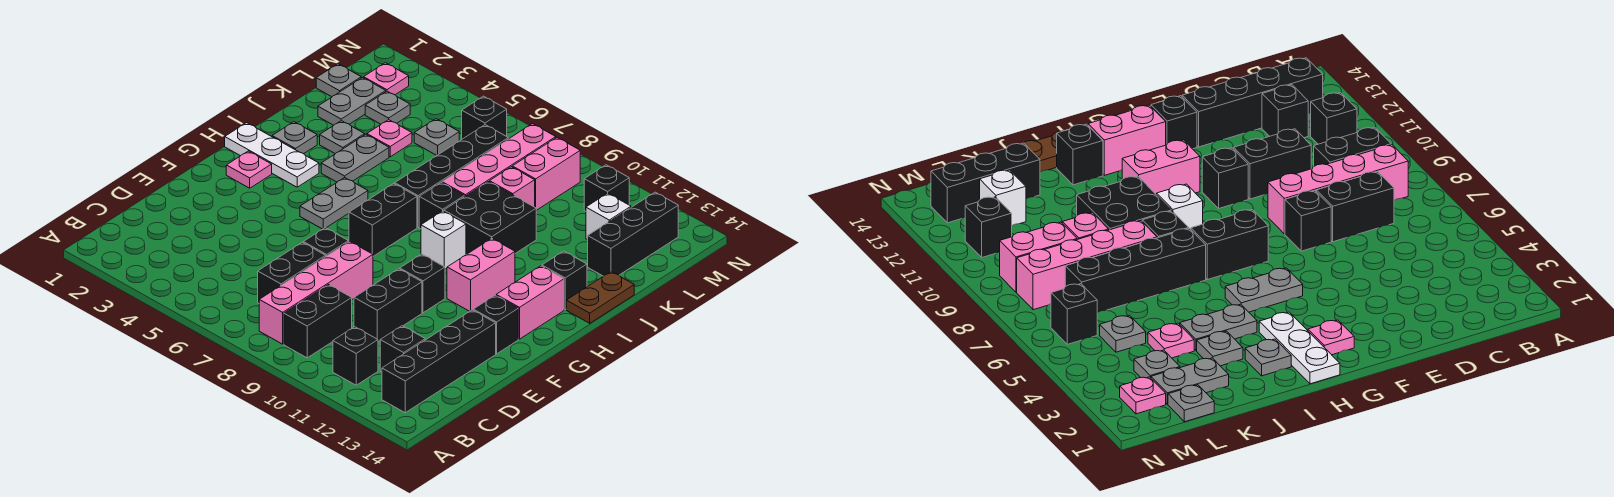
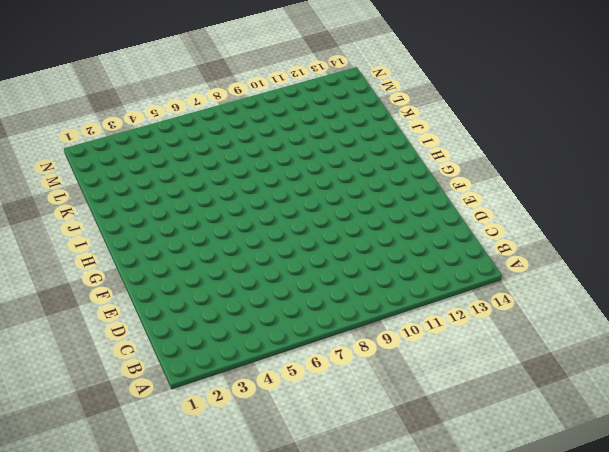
none -> pink brick B8:E8 level 1
none -> black brick B9:C9 level 1
none -> black brick B11 level 1
none -> black brick B13:E13 level 1

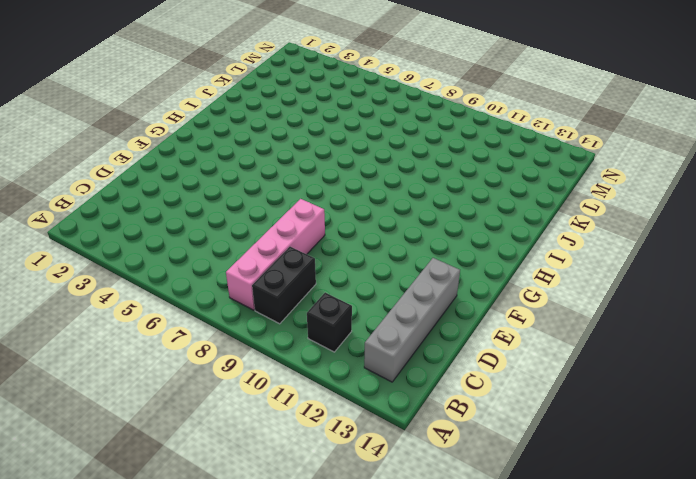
grey brick B13:E13 level 1 -> black brick B13:E13 level 1
none -> black brick C7:D7 level 1
none -> black brick C12 level 1
none -> black brick D10:E10 level 1
none -> black brick E7 level 1

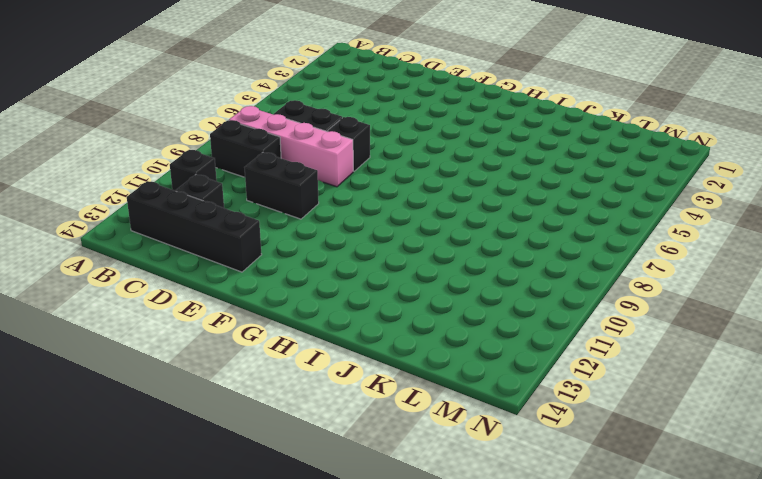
none -> black brick F10 level 1
none -> black brick F13 level 1
none -> pink plate G2 level 1
none -> grey plate G5:H5 level 1

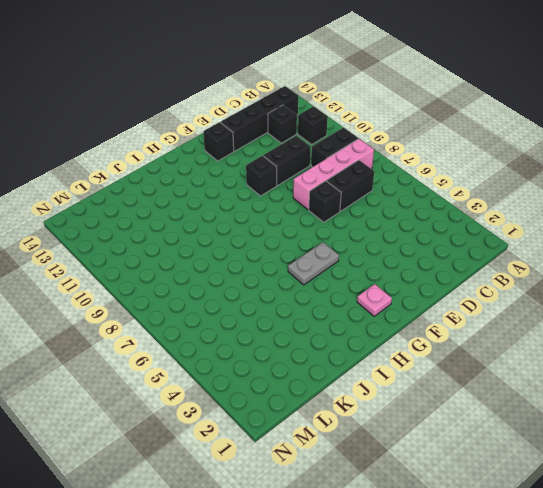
none -> black brick G7:H7 level 1
none -> pink brick G11:H11 level 1
none -> pink brick G13:H13 level 1
none -> white plate H1:H3 level 1

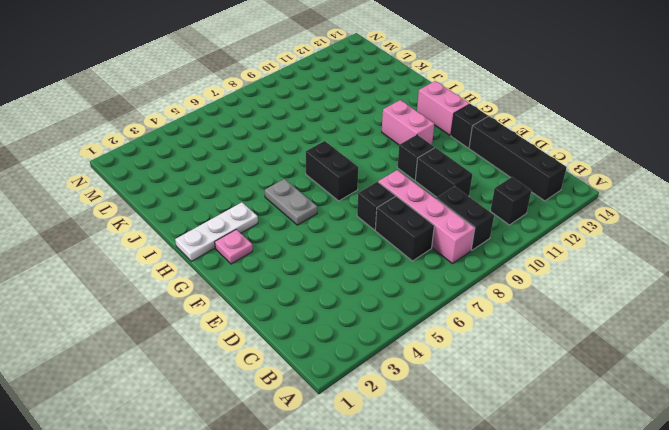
none -> black brick C12 level 1
none -> white brick H9 level 1
none -> grey plate I2 level 1
none -> grey plate I4:J4 level 1

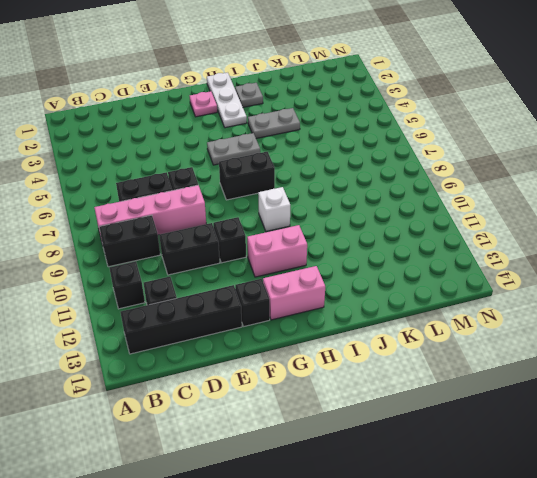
none -> black brick I7:L7 level 1
none -> black brick I8 level 1
none -> black brick I9:J10 level 1
none -> black brick I13 level 1

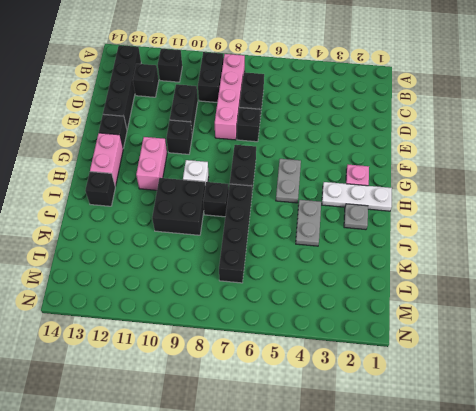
none -> brown plate I14:J14 level 1
none -> grey plate J3 level 1
none -> pink brick J8:M8 level 1
none -> grey plate K2:L2 level 1

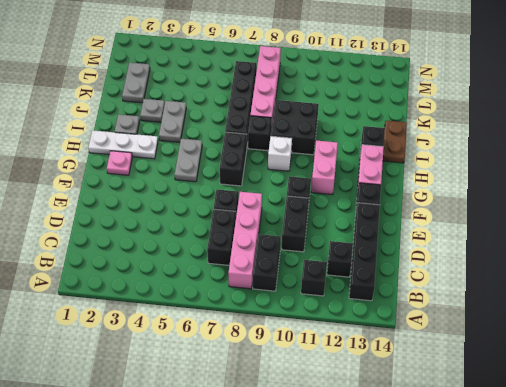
none -> pink plate K4 level 1
none -> pink brick K9 level 1
none -> black brick K13:M13 level 1
none -> grey plate L1 level 1

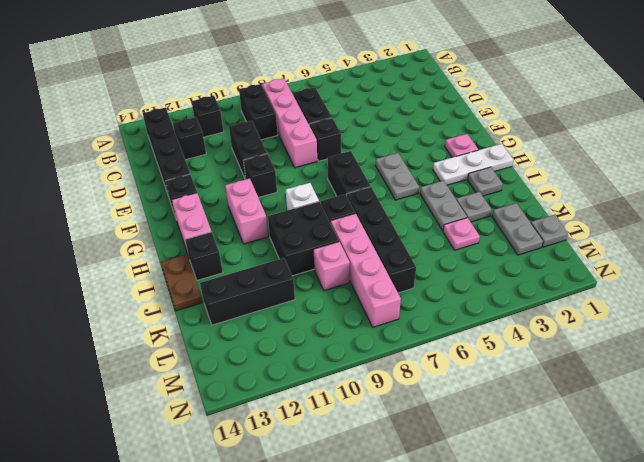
black brick K11:K13 level 1 -> black brick K13:M13 level 1
none -> grey plate L3 level 1
none -> grey plate L5 level 1
none -> pink brick L9:M9 level 1
none -> white brick L12 level 1

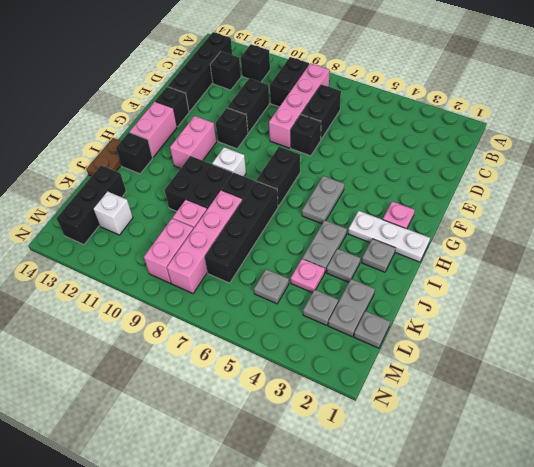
none -> pink plate M2 level 1
none -> black brick M6 level 1
none -> black brick M11 level 1

